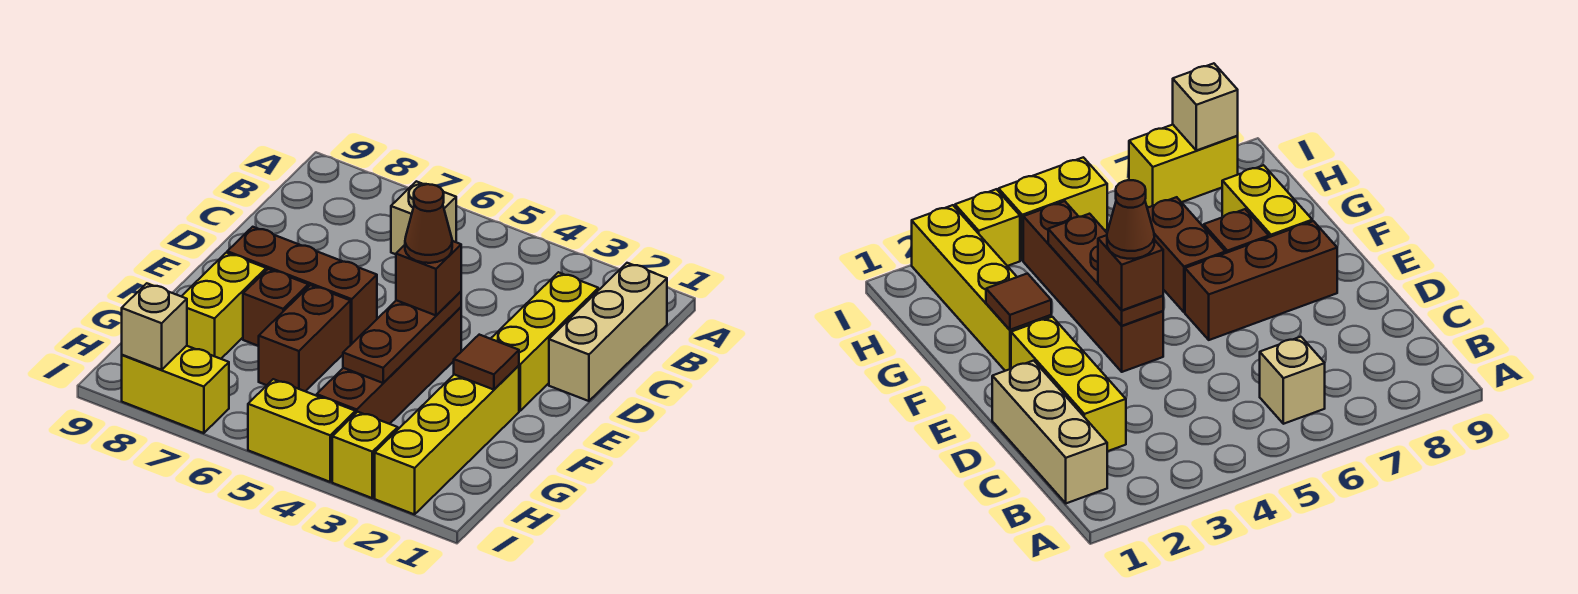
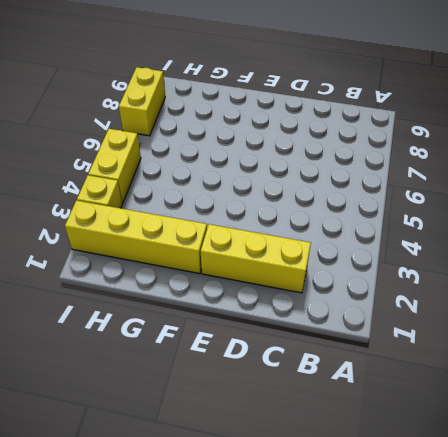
none -> tan brick B1:D1 level 1
none -> tan brick B6 level 1
none -> brown brick E4:H4 level 1

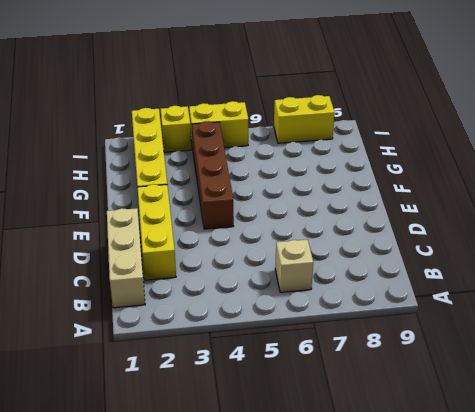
none -> brown brick E6:E8 level 1
none -> brown brick F6:G6 level 1
none -> brown brick F7 level 1

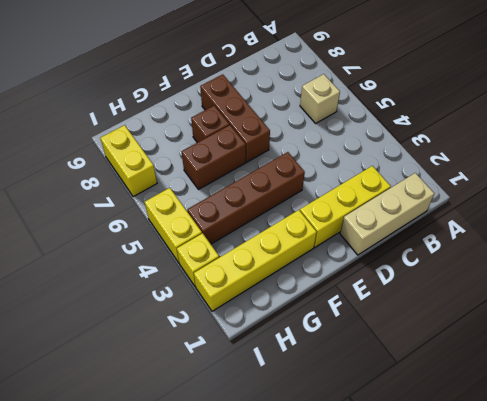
none -> yellow brick F8:G8 level 1
none -> brown plate E4:G4 level 2
none -> brown tile F2 level 2

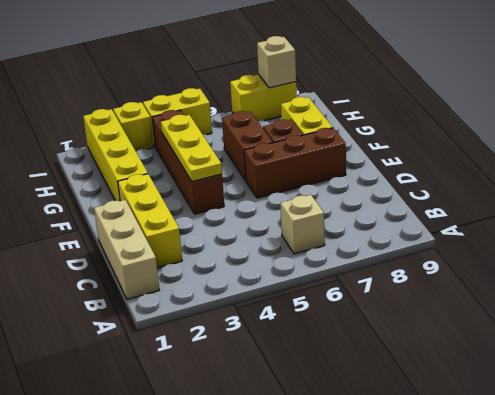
yellow plate E4:G4 level 2 -> brown plate E4:G4 level 2
none -> brown tile F2 level 2
none -> brown brick E4 level 3
none -> brown cone E4 level 4

